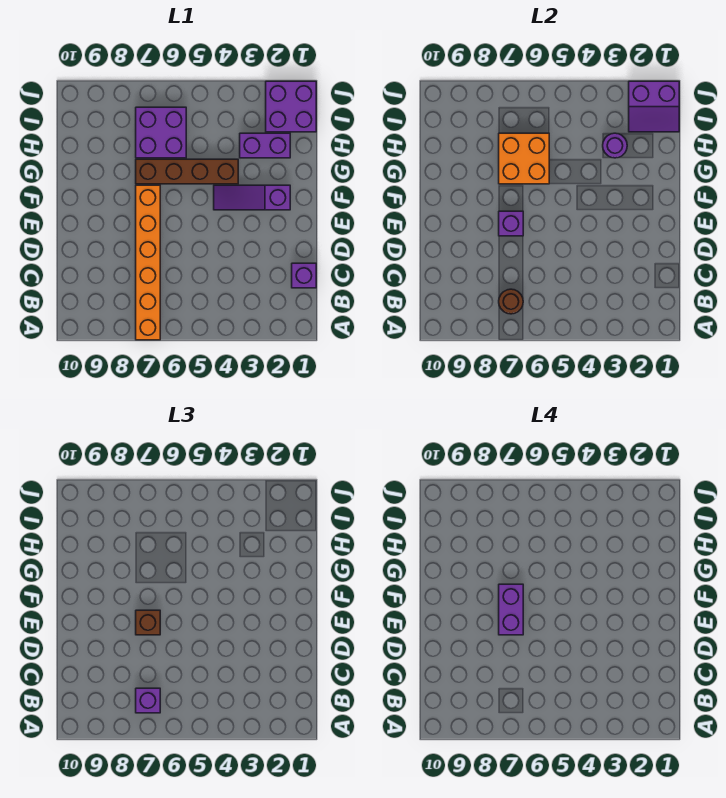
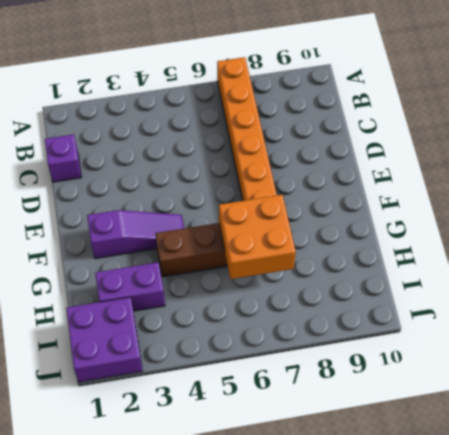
none -> purple brick H6:I7 level 1
none -> brown round brick B7 level 2
none -> purple brick E7 level 2

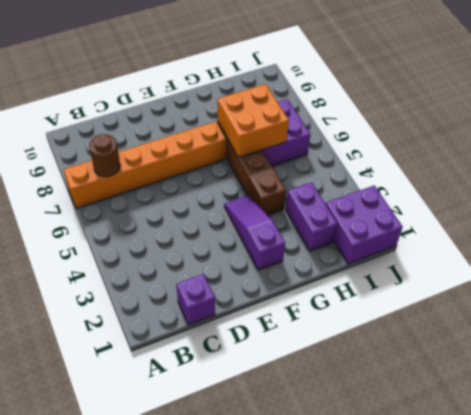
none -> purple brick E7 level 2
none -> purple round brick H3 level 2
none -> purple slope I1:J2 level 2 top J

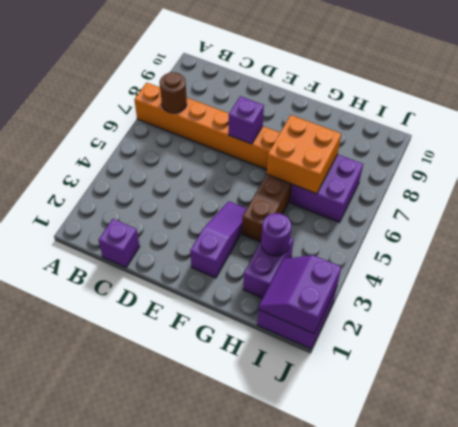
none -> purple brick B7 level 3
none -> brown brick E7 level 3
none -> purple brick E7:F7 level 4

